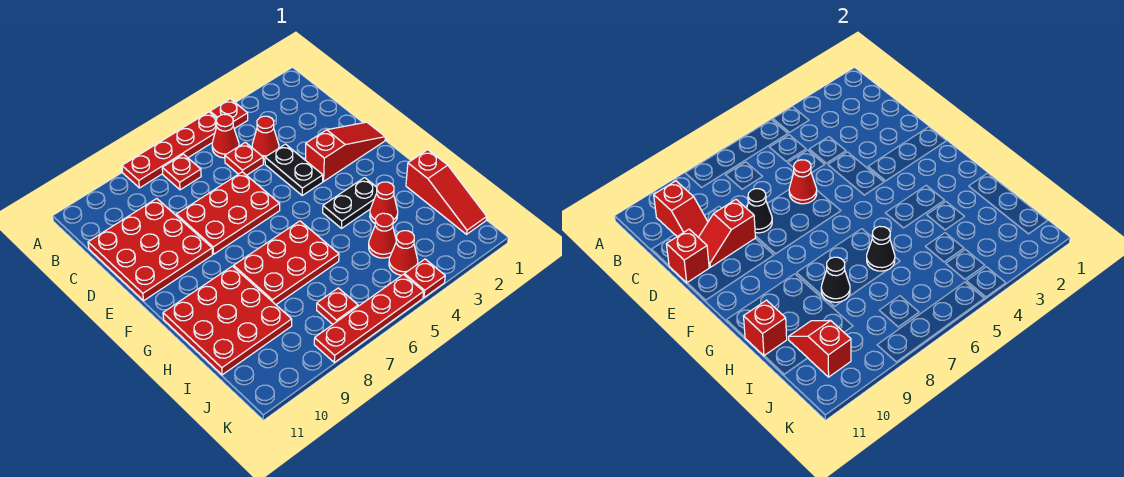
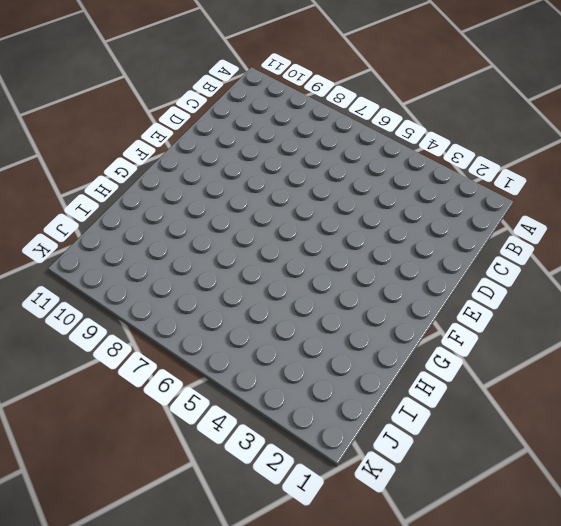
none -> red plate A4 level 1
none -> red plate A5:A8 level 1
none -> red cone B5 level 1

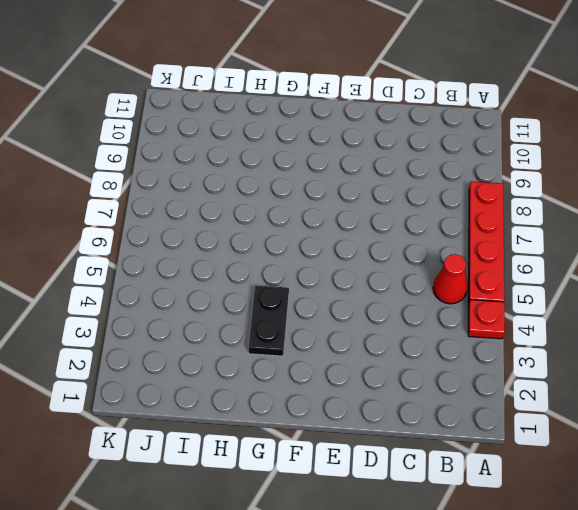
none -> red plate B7 level 1
none -> red cone C4 level 1
none -> red plate C5 level 1

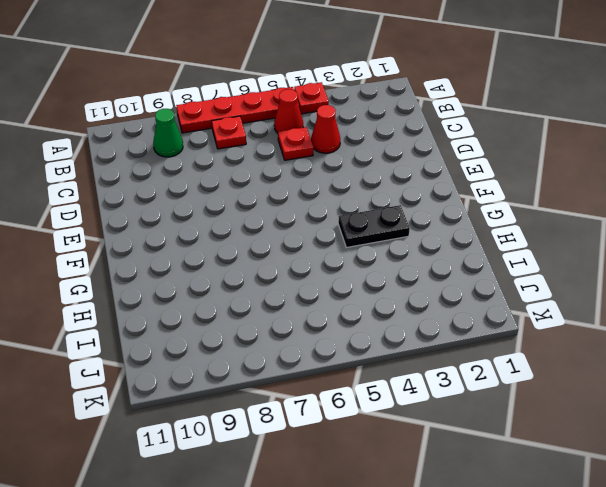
green cone B9 level 1 -> none
none -> red plate C9:E11 level 1
none -> black plate D4:E4 level 1
none -> red plate D6:E8 level 1

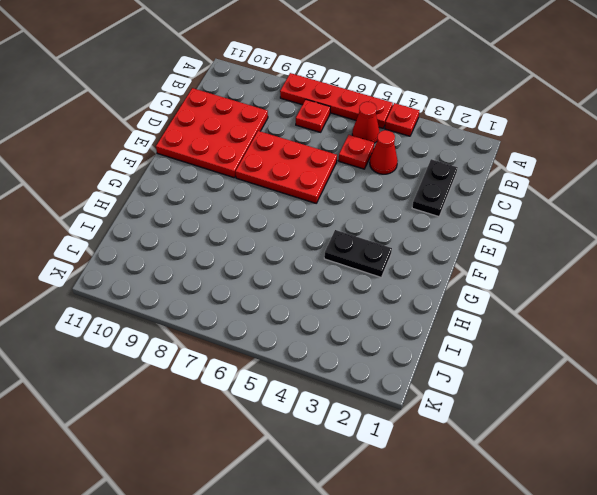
black plate C2:D2 level 1 -> black plate D4:E4 level 1
none -> red slope E1:E3 level 1 top 3
none -> red plate G6:H8 level 1
none -> red plate G9:I11 level 1

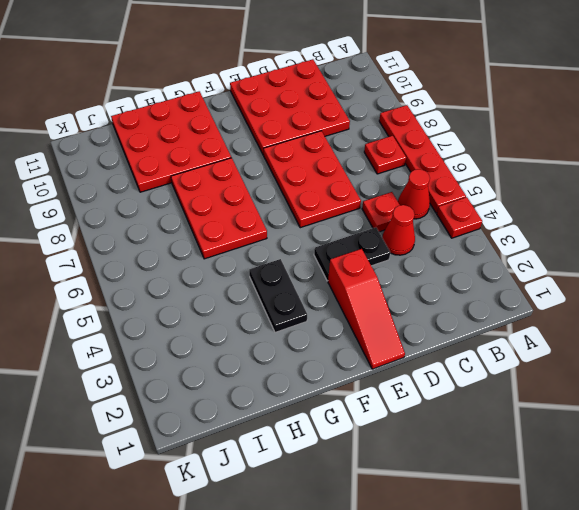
none -> red slope H1:J1 level 1 top H
none -> red cone H3 level 1
none -> red cone I4 level 1

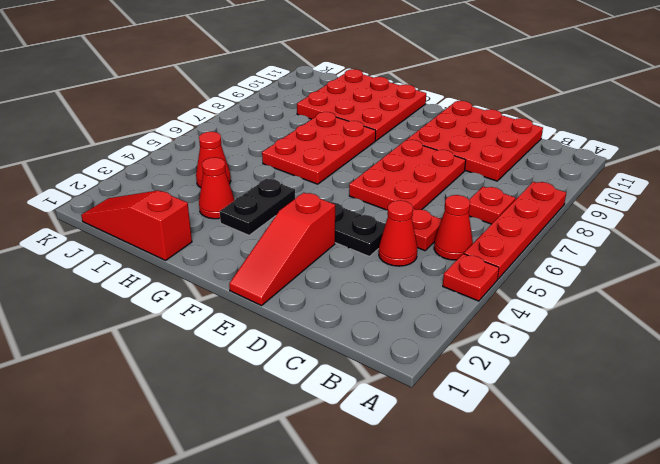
none -> red cone J4 level 1
none -> red plate J7 level 1
none -> red plate K4 level 1

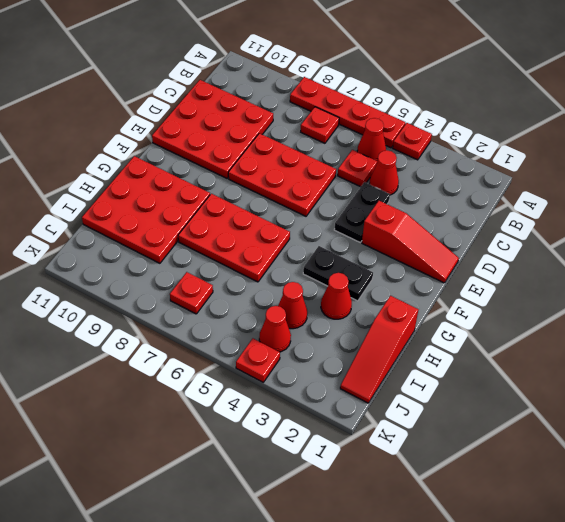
none -> red plate K5:K8 level 1
none -> red slope B10:C10 level 2 top B
none -> red cone D6 level 2

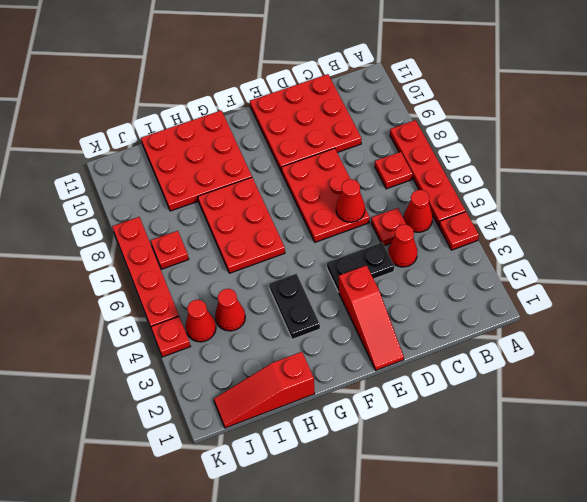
none -> red cone H3 level 1
none -> red slope B10:C10 level 2 top B
none -> black cone D8 level 2

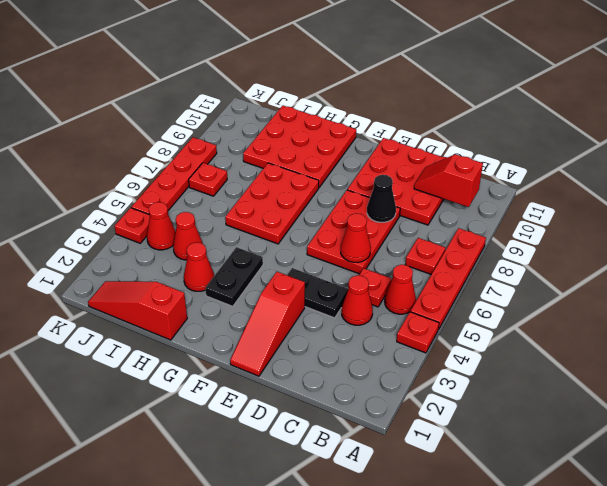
none -> red slope D9:D10 level 2 top 9
none -> red brick D11 level 2
none -> black cone H6 level 2

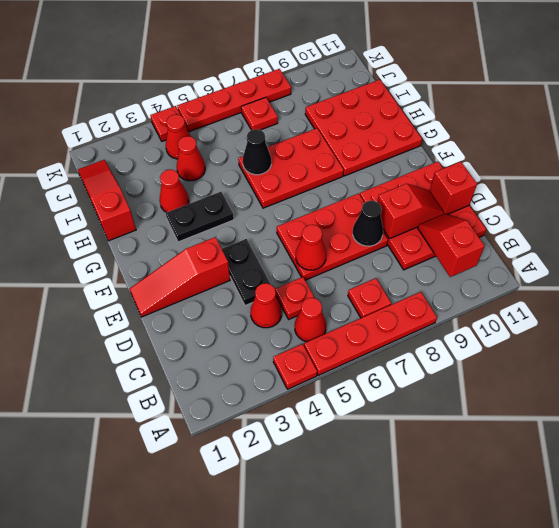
none -> black cone H8 level 2
none -> red brick H11 level 2
none -> red slope I10:J10 level 2 top J

